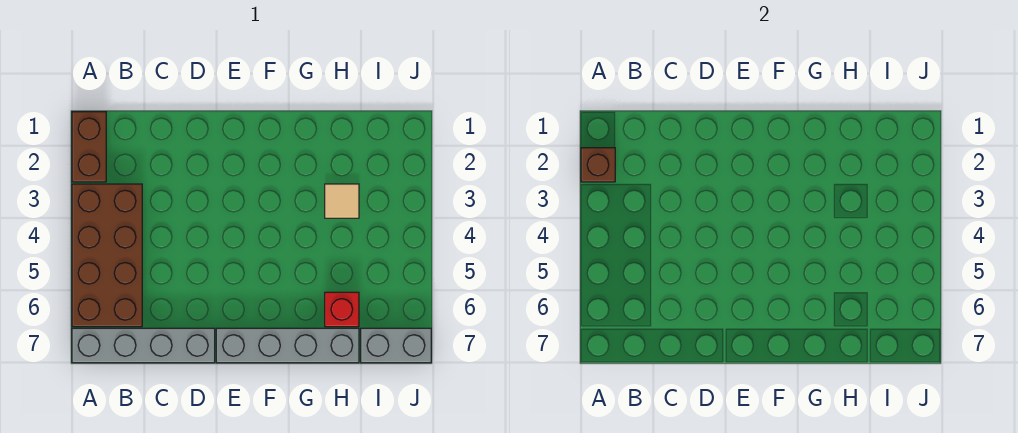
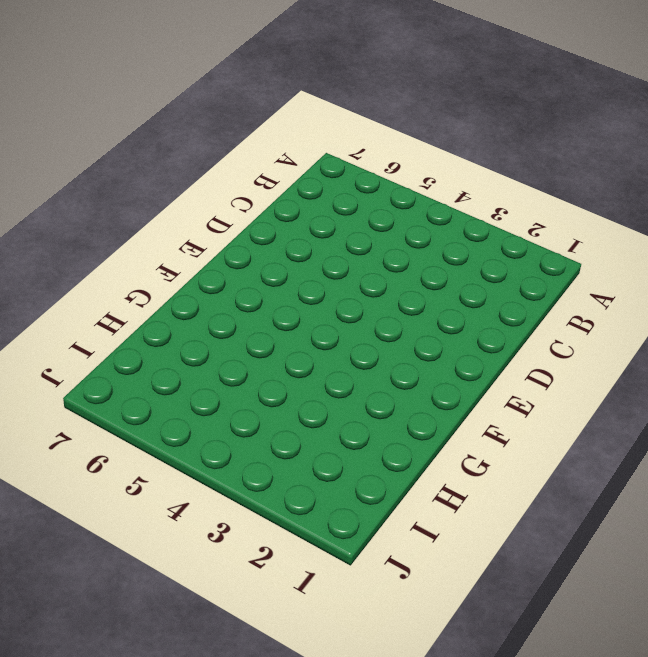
none -> brown brick A1:A2 level 1
none -> brown brick A3:B6 level 1

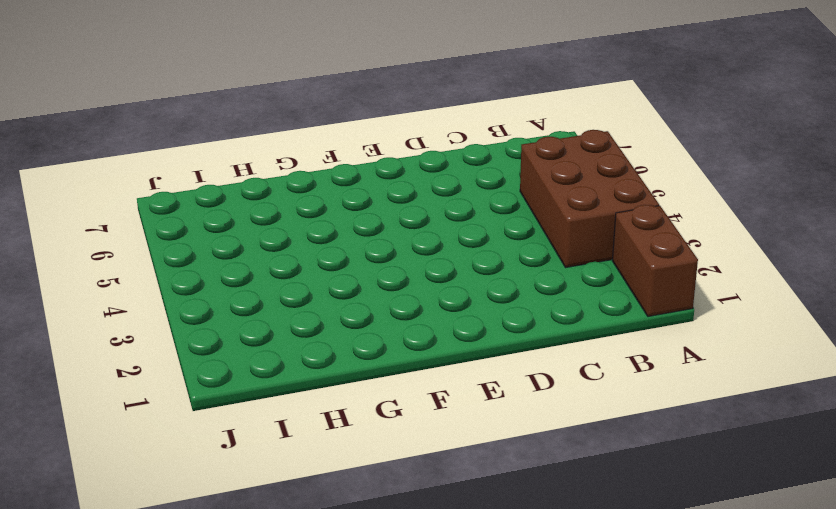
brown brick A3:B5 level 1 -> brown brick A3:B6 level 1
none -> grey brick A7:D7 level 1
none -> grey brick E7:H7 level 1

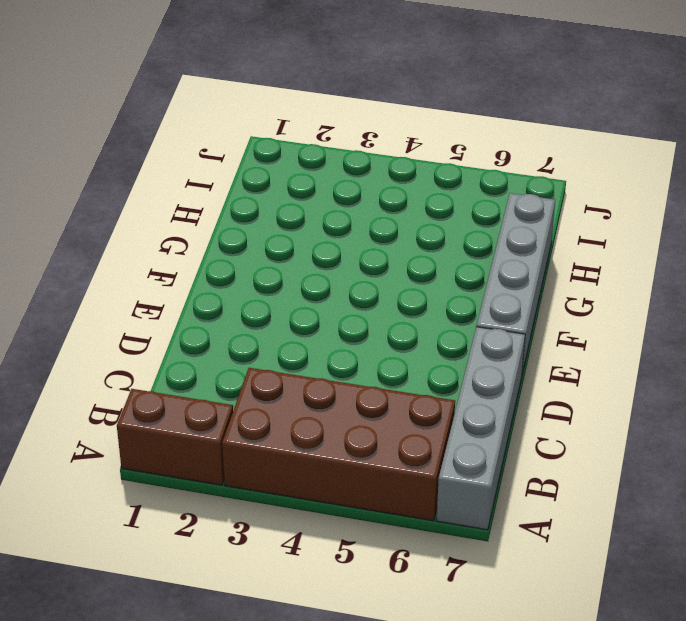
none -> tan tile H3 level 1
none -> red brick H6 level 1

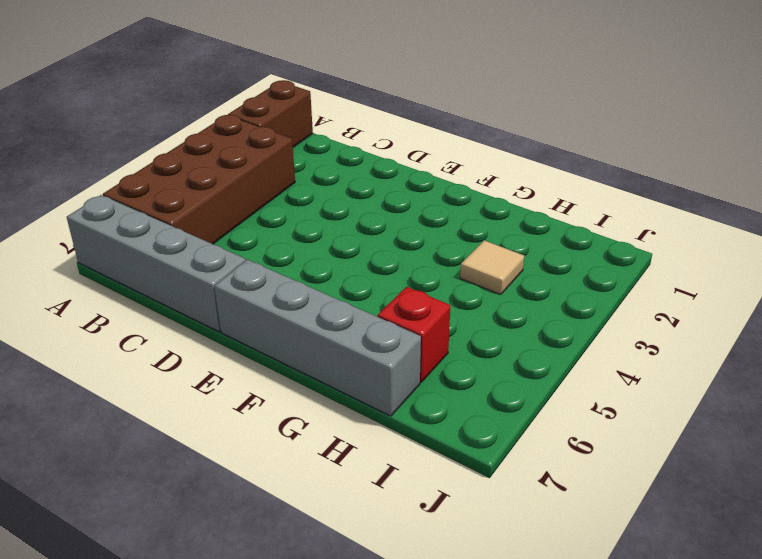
none -> grey brick I7:J7 level 1
none -> brown brick A2 level 2

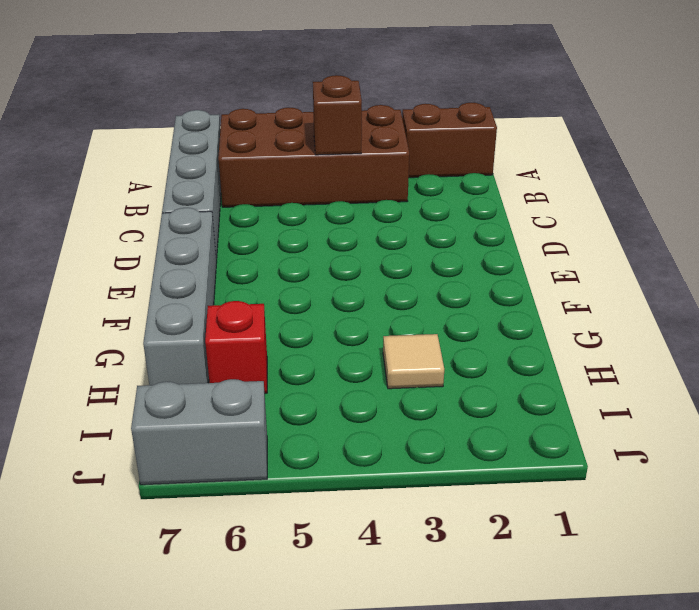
brown brick B4 level 2 -> brown brick A2 level 2
grey brick J6:J7 level 1 -> grey brick I7:J7 level 1

